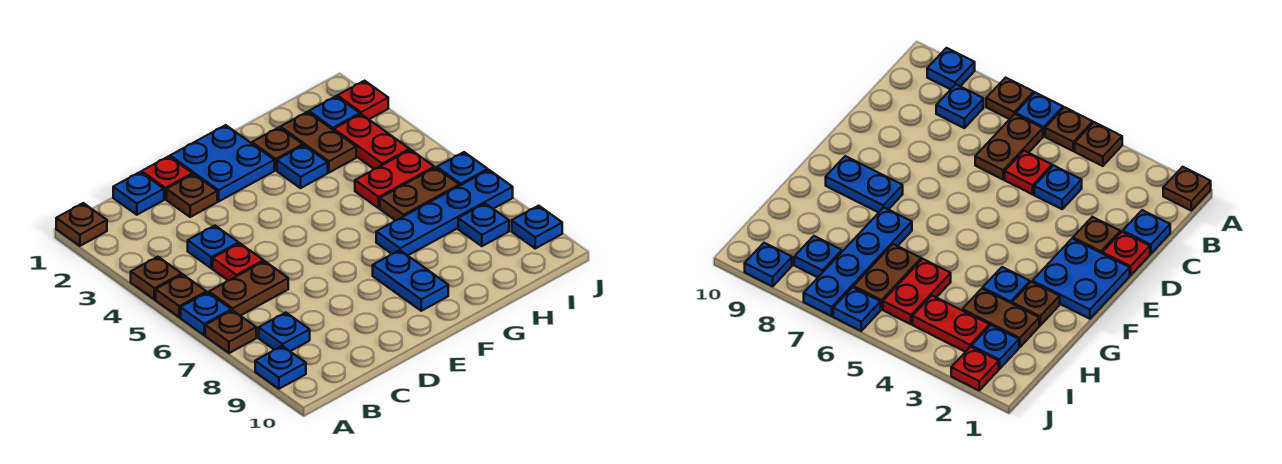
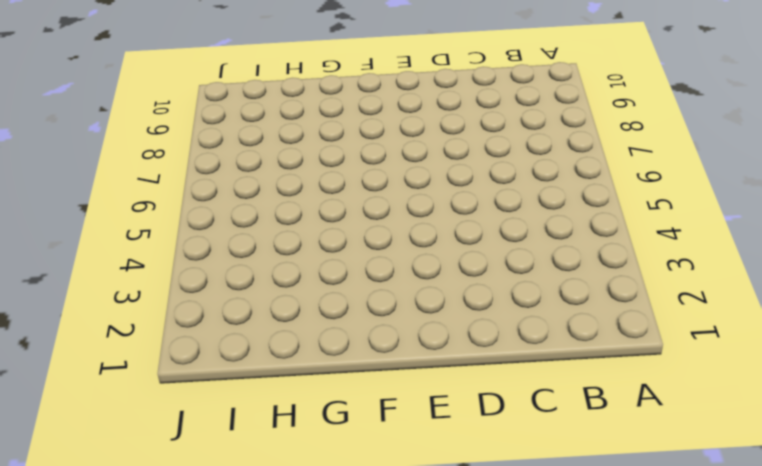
none -> brown plate A1 level 1
none -> brown plate A4 level 1
none -> brown plate A5 level 1

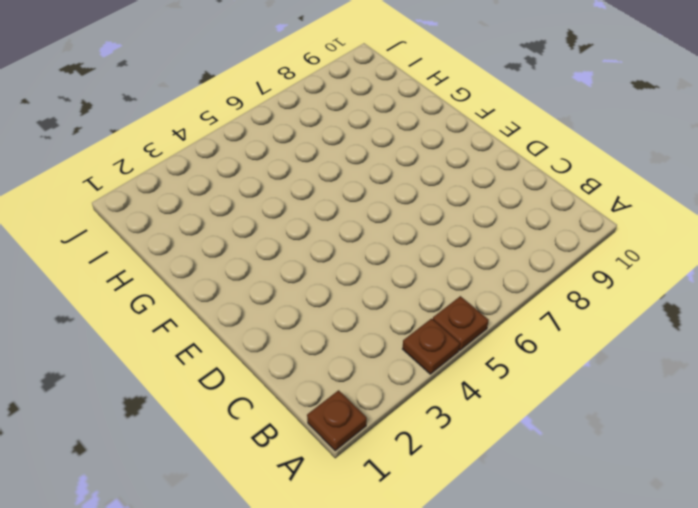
none -> blue plate A6 level 1
none -> brown plate A7 level 1
none -> blue plate A9 level 1

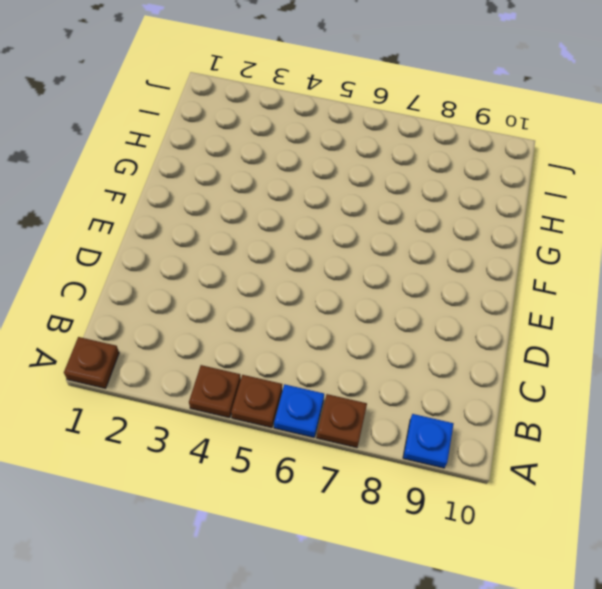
none -> brown plate B6:C6 level 1
none -> blue plate B8 level 1
none -> blue plate C1 level 1

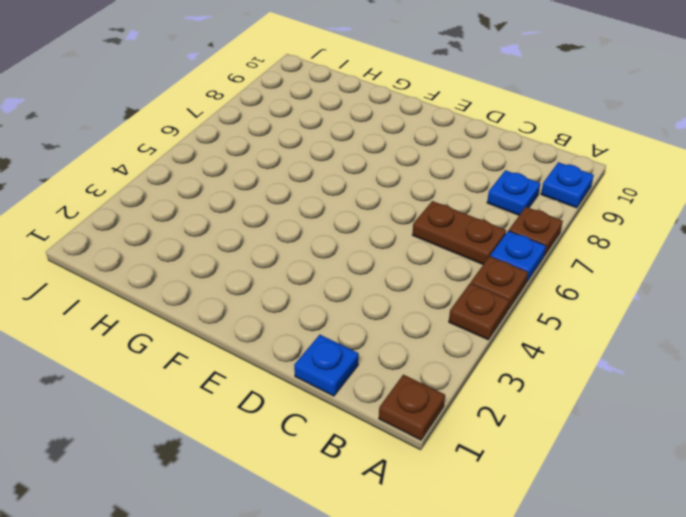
none -> blue plate C4 level 1
none -> red plate C5 level 1
none -> red plate D1 level 1

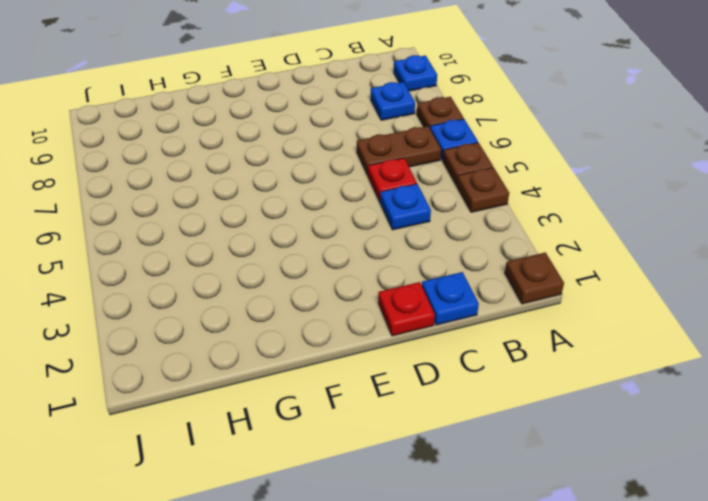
none -> brown plate D2 level 1
none -> blue plate E1:F2 level 1
none -> blue plate F8:F9 level 1

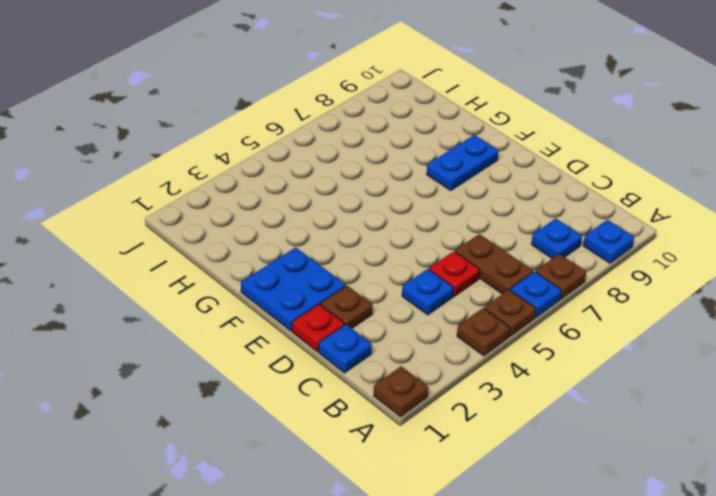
none -> brown plate G2 level 1
none -> blue plate G3 level 1
none -> blue plate G7:J7 level 1

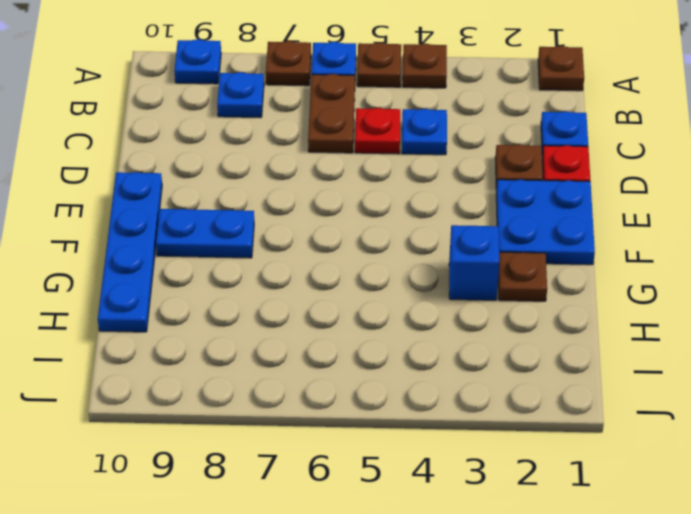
blue plate E10:H10 level 1 -> blue plate G7:J7 level 1
blue brick G3 level 1 -> blue plate G3 level 1
none -> brown plate H2:H3 level 1
none -> red plate H5:I5 level 1
none -> brown plate H6:I6 level 1

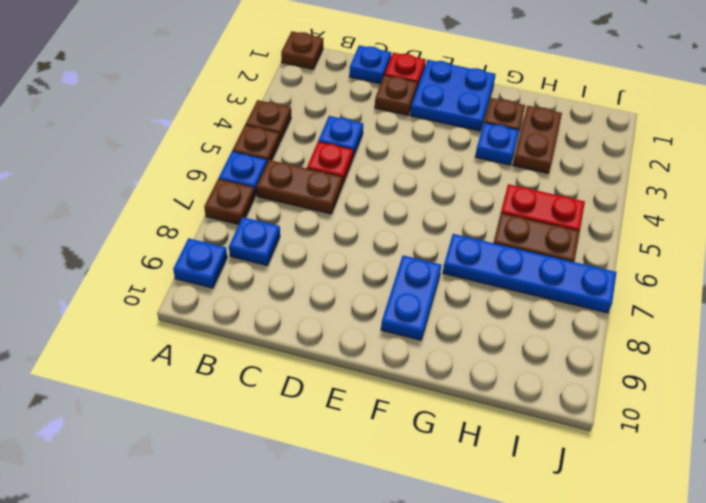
none -> blue plate I2 level 1
none -> red plate I3:I4 level 1
none -> blue plate I8 level 1

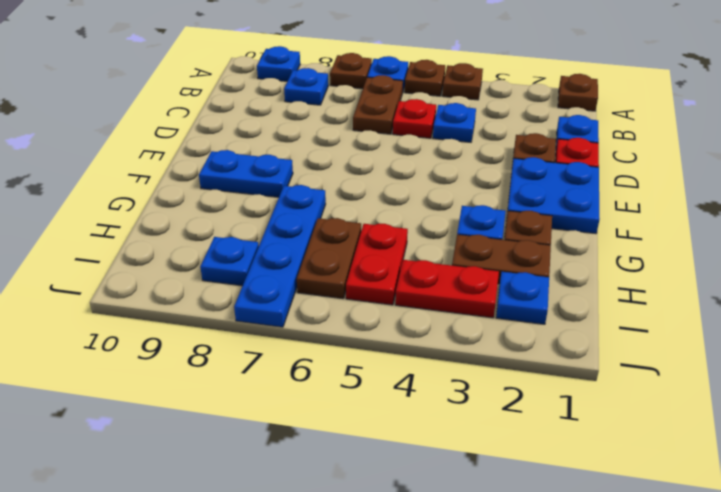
none -> red plate J2 level 1
none -> blue plate J6 level 1
none -> blue plate J9 level 1

